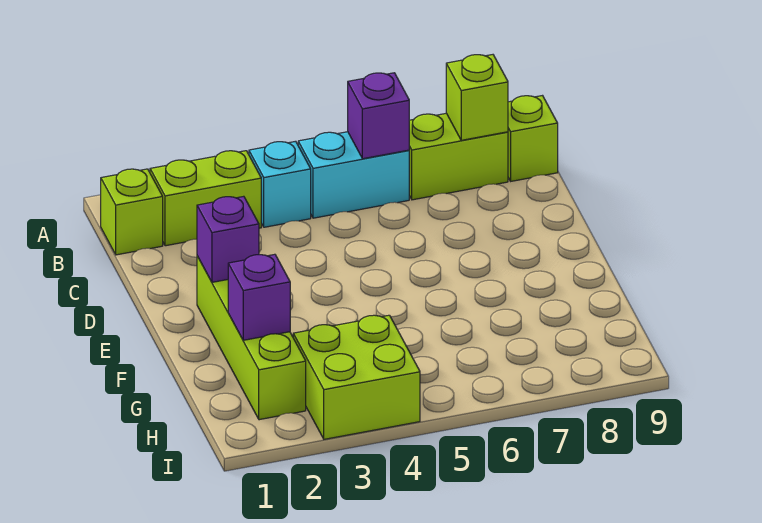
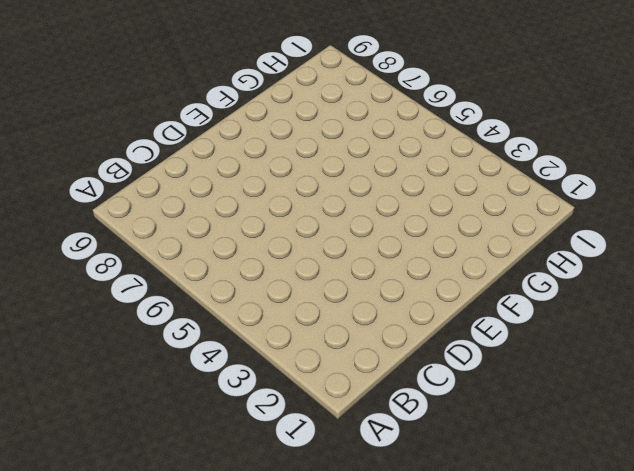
none -> lime brick B1 level 1
none -> lime brick B2:B3 level 1
none -> cyan brick B4 level 1

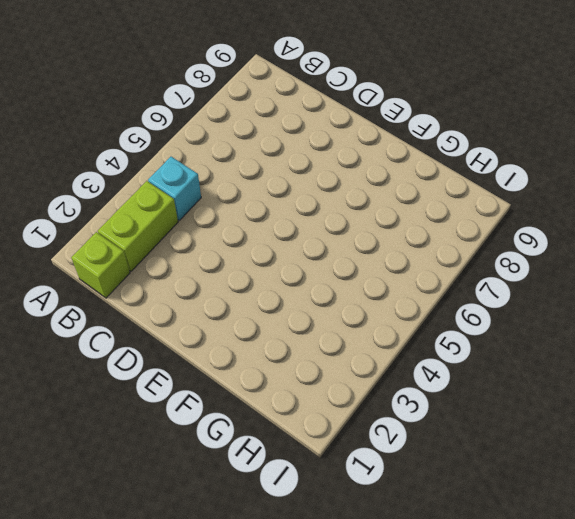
none -> cyan brick B5:B6 level 1
none -> lime brick B7:B8 level 1
none -> lime brick B9 level 1

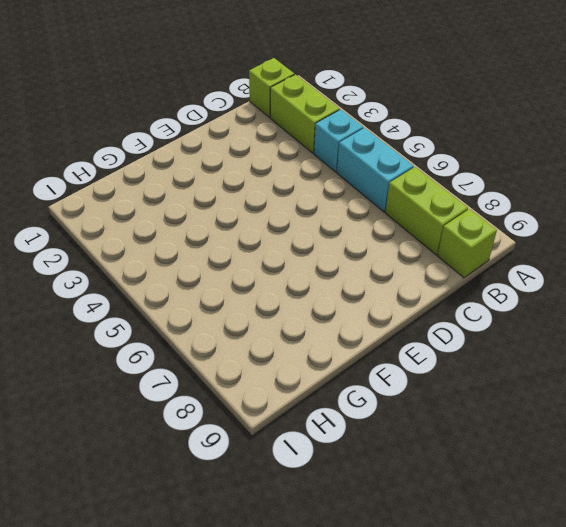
none -> lime brick E2:H2 level 1
none -> lime brick H3:I4 level 1
none -> purple brick B6 level 2

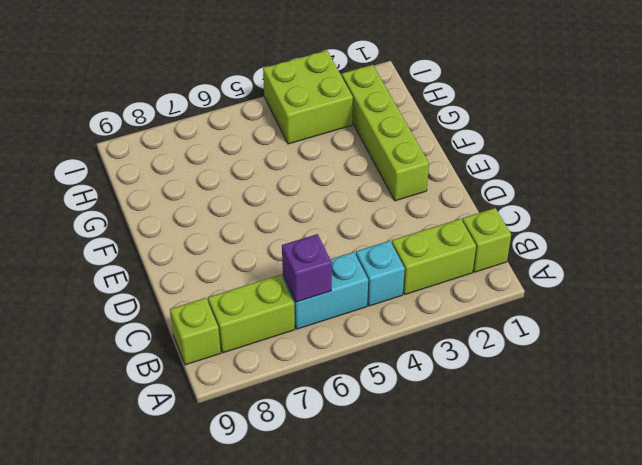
none -> lime brick B8 level 2
none -> purple brick E2 level 2
none -> purple brick G2 level 2

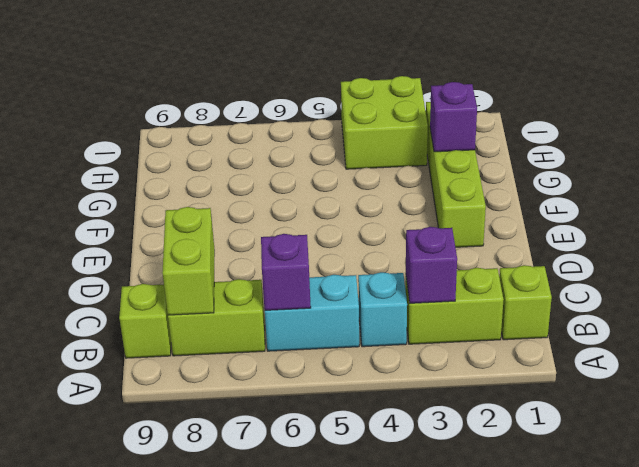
purple brick B3 level 2 -> purple brick E2 level 2
lime brick B8:C8 level 2 -> lime brick B8 level 2

